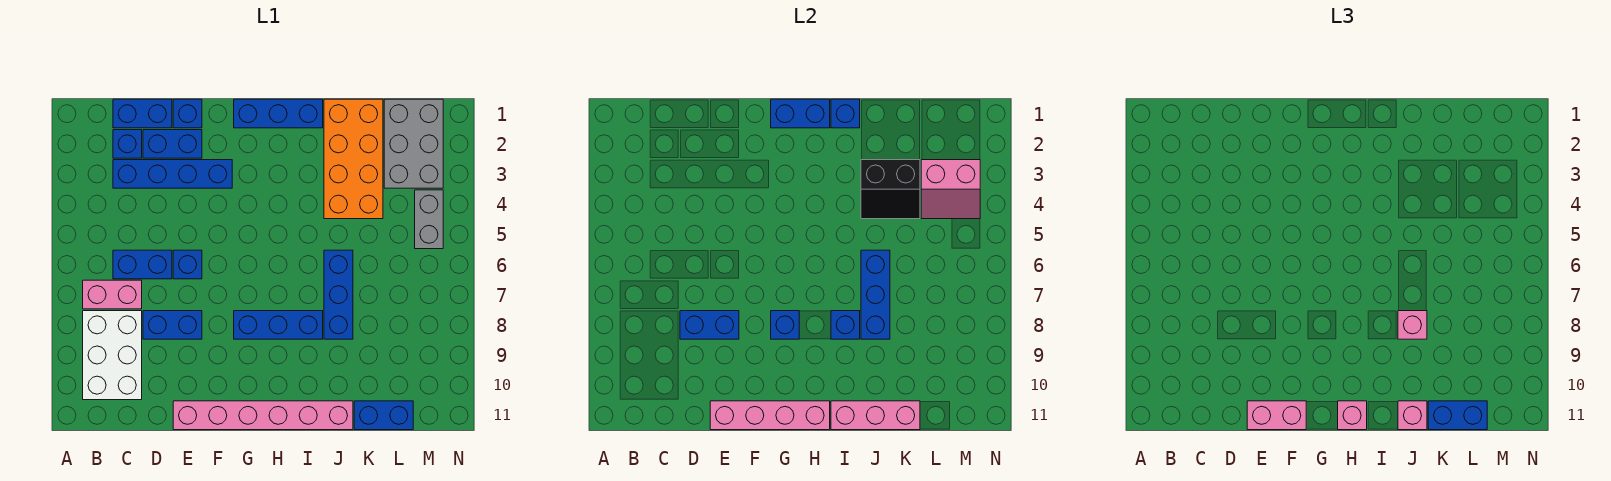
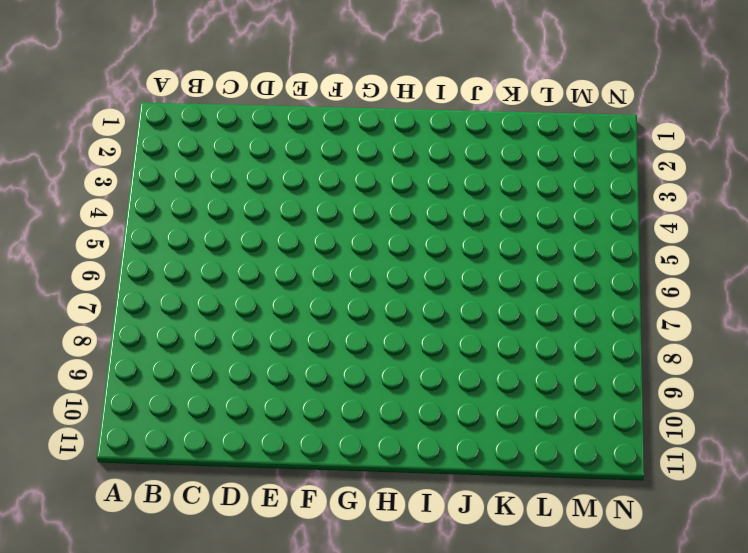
none -> pink brick B7:C7 level 1
none -> white brick B8:C10 level 1
none -> blue brick C1:D1 level 1
none -> blue brick C2 level 1

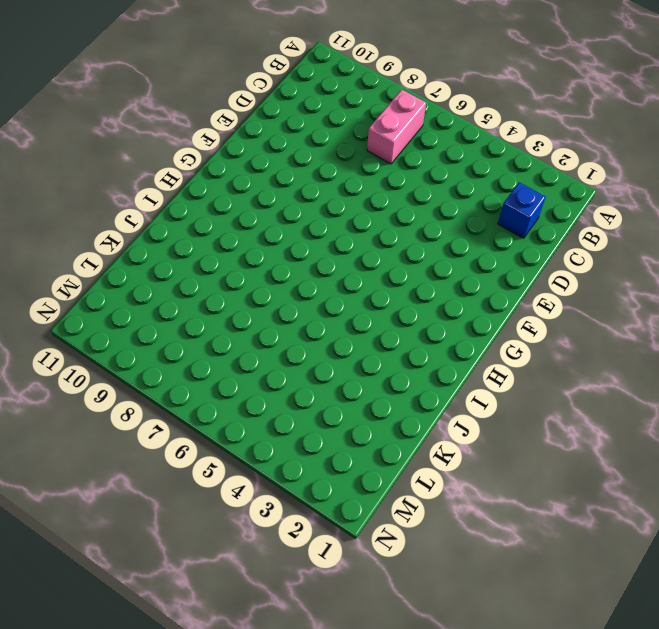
none -> white brick B8:C10 level 1
none -> blue brick C1:D1 level 1
none -> blue brick C3:F3 level 1
none -> blue brick C6:D6 level 1

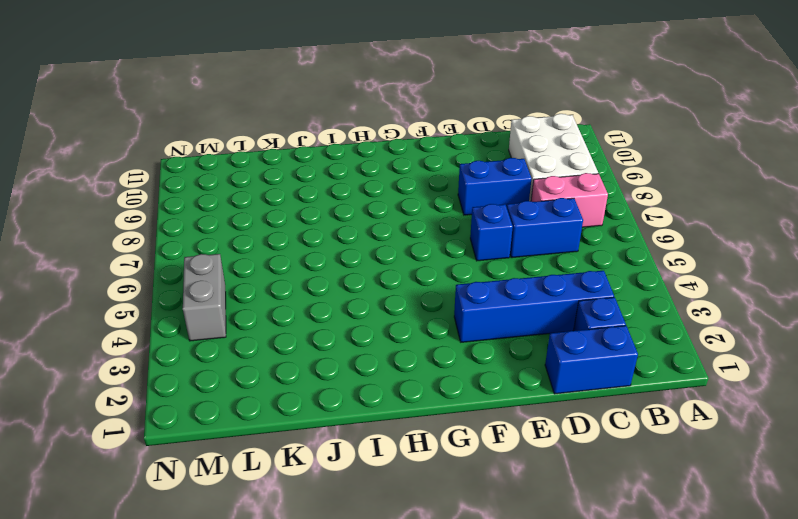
none -> blue brick D2:E2 level 1
none -> blue brick E1 level 1
none -> pink brick E11:J11 level 1
none -> blue brick G1:I1 level 1

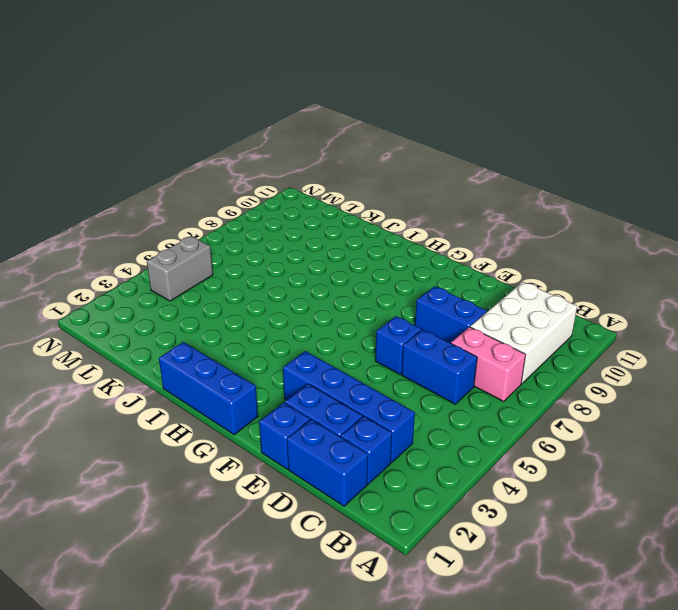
none -> pink brick E11:J11 level 1
none -> blue brick G8:I8 level 1
none -> orange brick J1:K4 level 1
none -> blue brick J6:J8 level 1

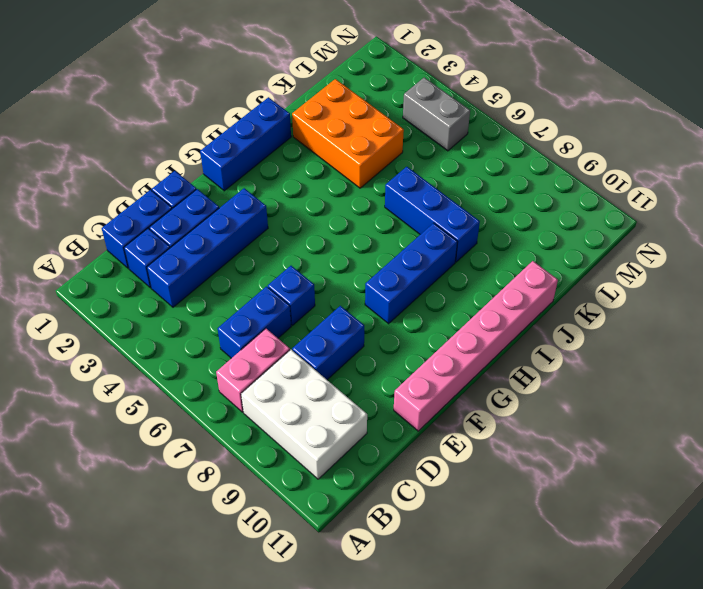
orange brick J2:K4 level 1 -> orange brick J1:K4 level 1
none -> blue brick K11:L11 level 1
none -> grey brick L1:M3 level 1
none -> blue brick D8:E8 level 2
none -> pink brick E11:H11 level 2

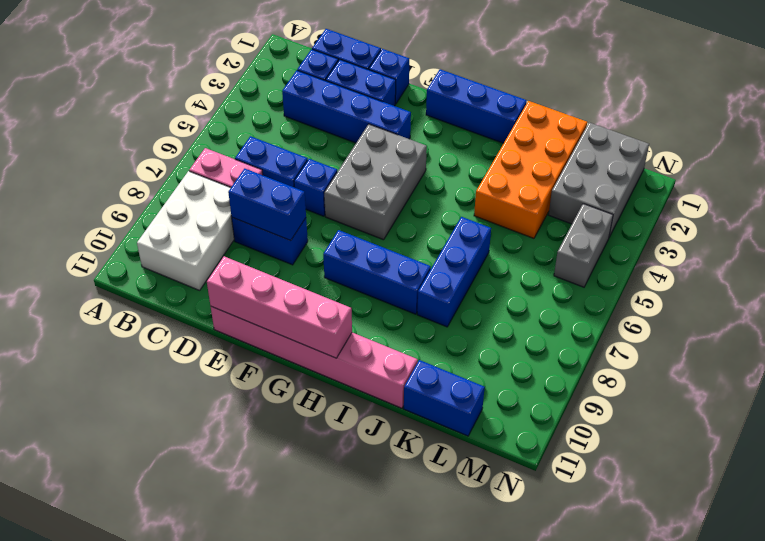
grey brick F4:G6 level 1 -> none
none -> blue brick G1:H1 level 2
none -> blue brick G8 level 2
none -> blue brick I1 level 2
none -> blue brick I8 level 2

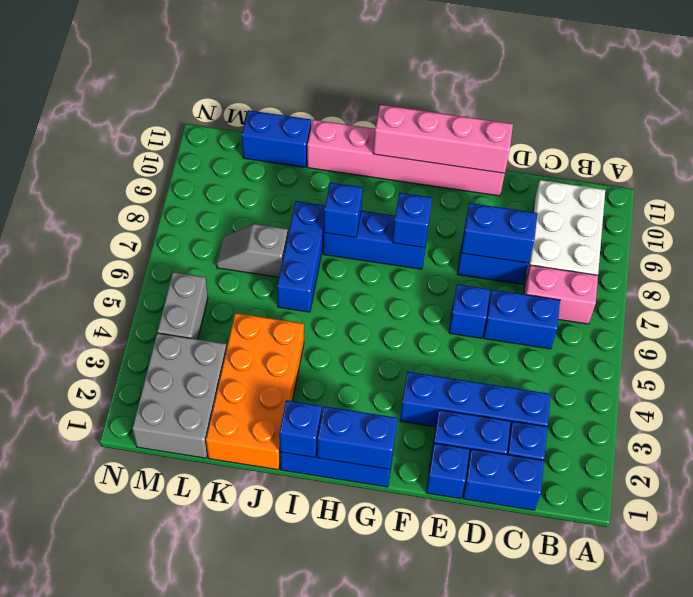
grey slope K7:L7 level 1 top K -> none
none -> pink brick I11:K11 level 2
none -> black slope J3:K4 level 2 top 3
none -> blue brick J6:J8 level 2
none -> pink slope L3:M4 level 2 top 3

